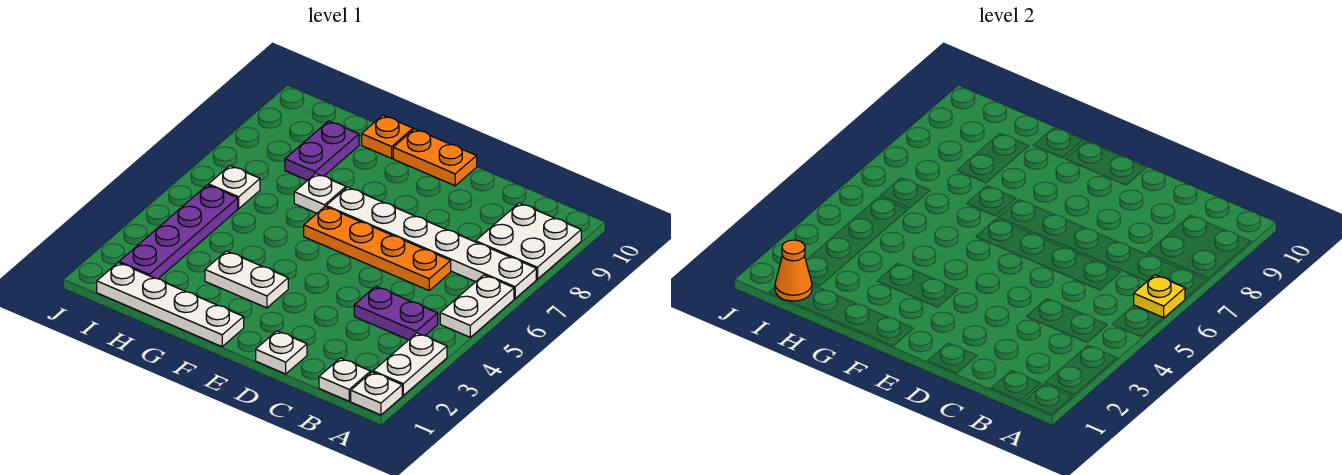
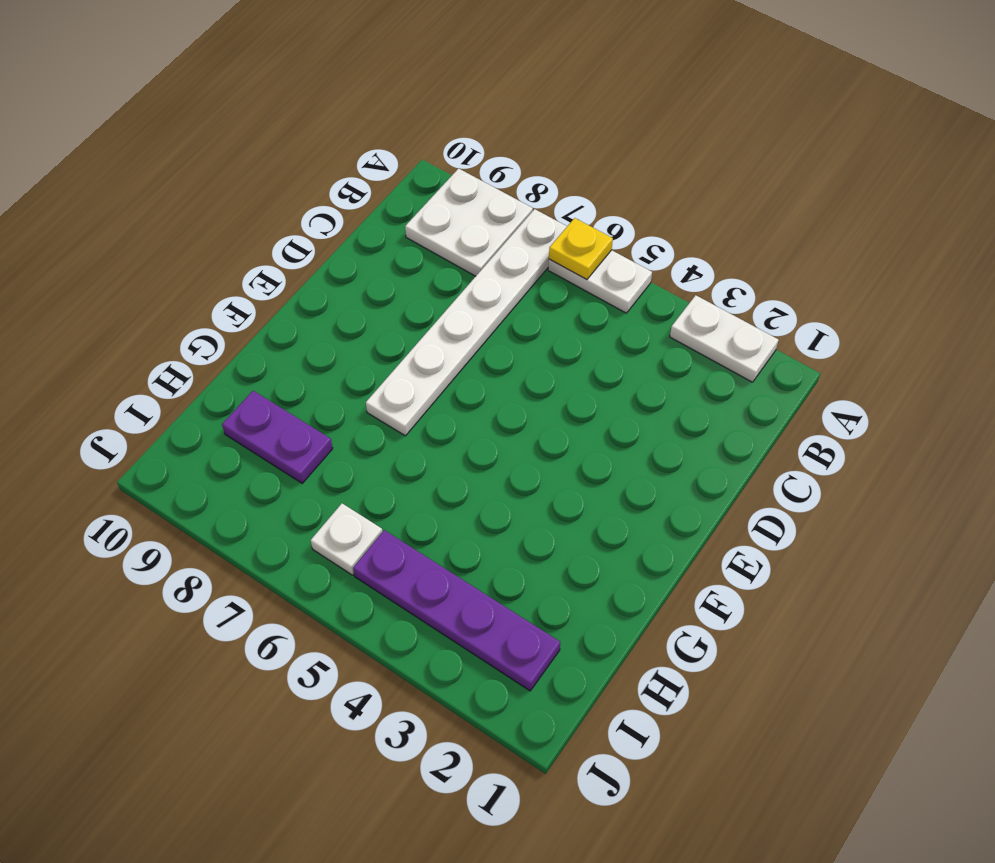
none -> white plate A1 level 1
none -> white plate B1 level 1
none -> purple plate B4:C4 level 1

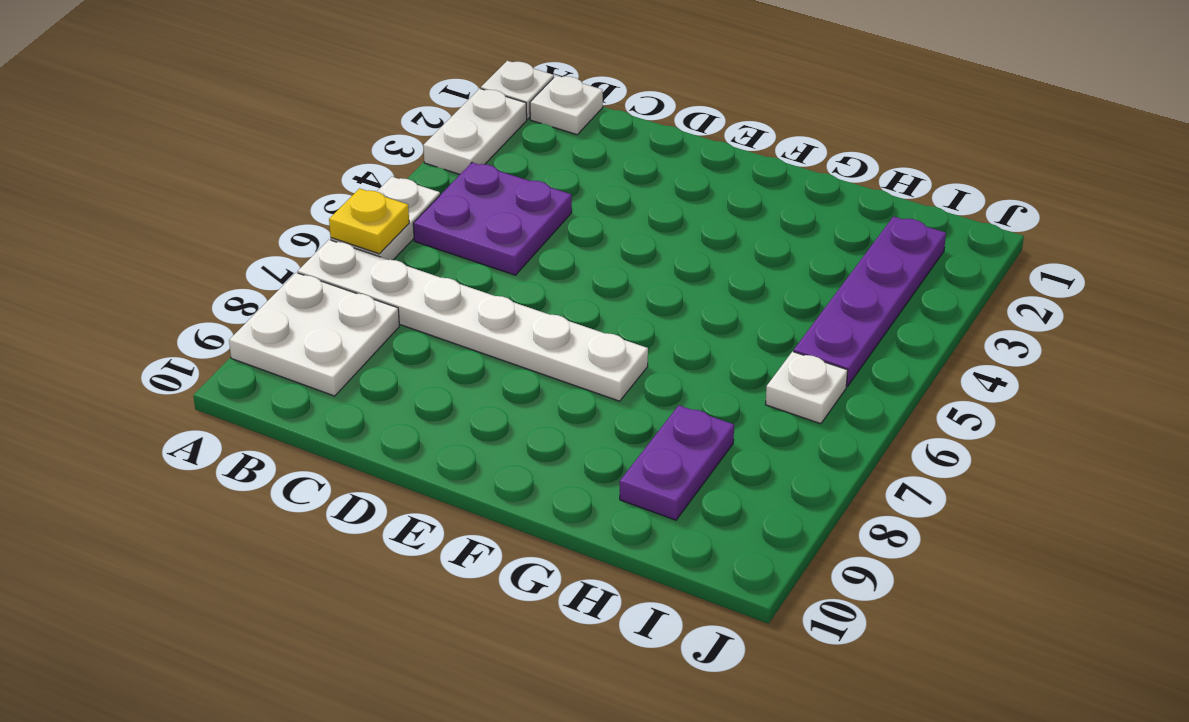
purple plate B4:C5 level 1 -> purple plate B4:C4 level 1
none -> orange plate C6:F6 level 1
none -> white plate D1 level 1
none -> orange plate E10:F10 level 1

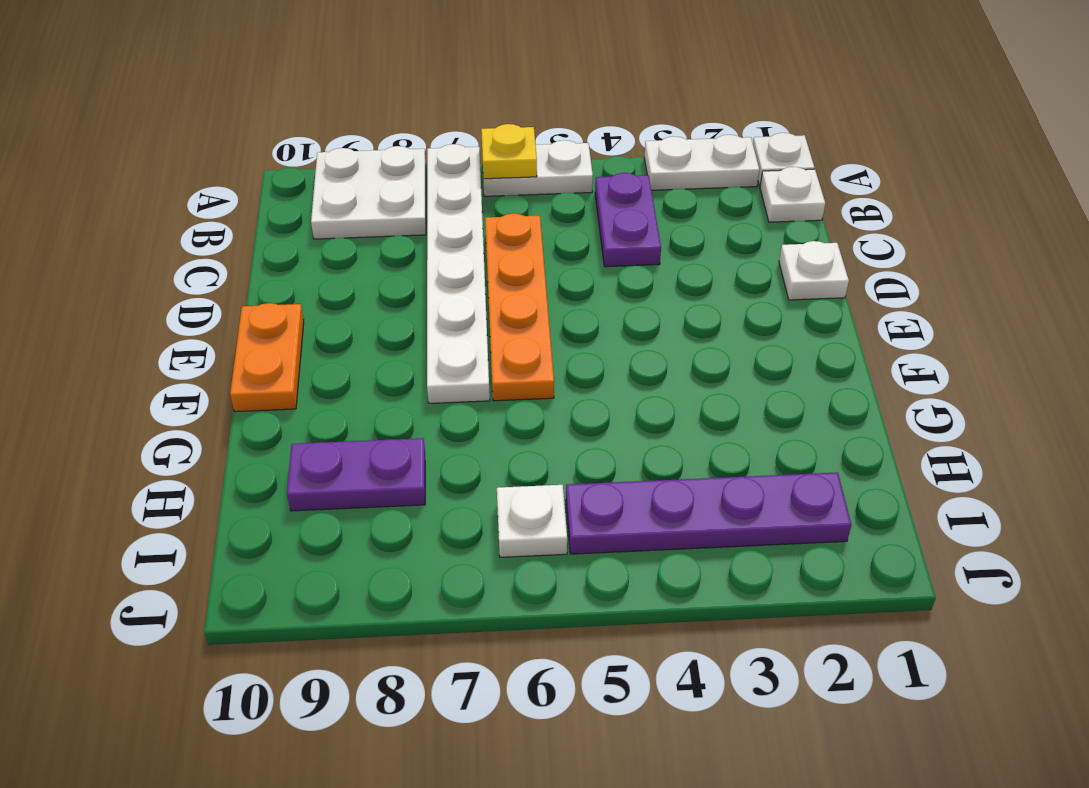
none -> white plate F1:I1 level 1
none -> white plate F3:G3 level 1
none -> white plate G7 level 1

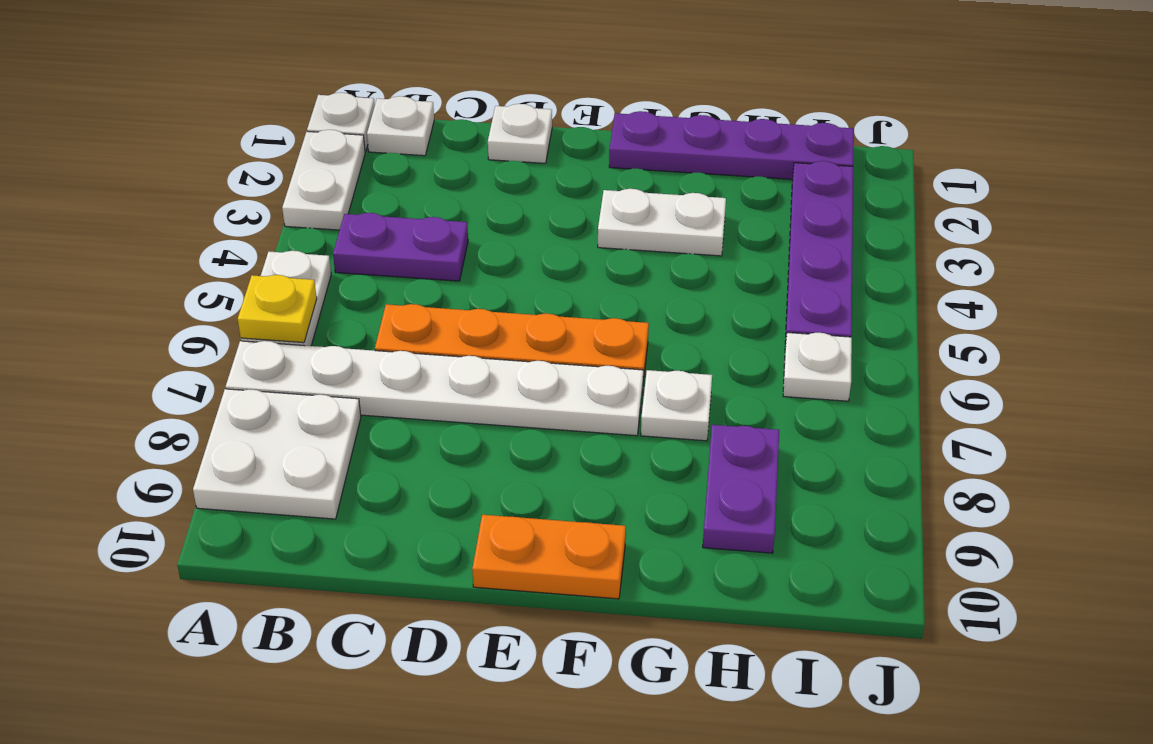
purple plate F1:I1 level 1 -> white plate F1:I1 level 1
none -> orange plate G10 level 1
none -> orange cone I1 level 2

